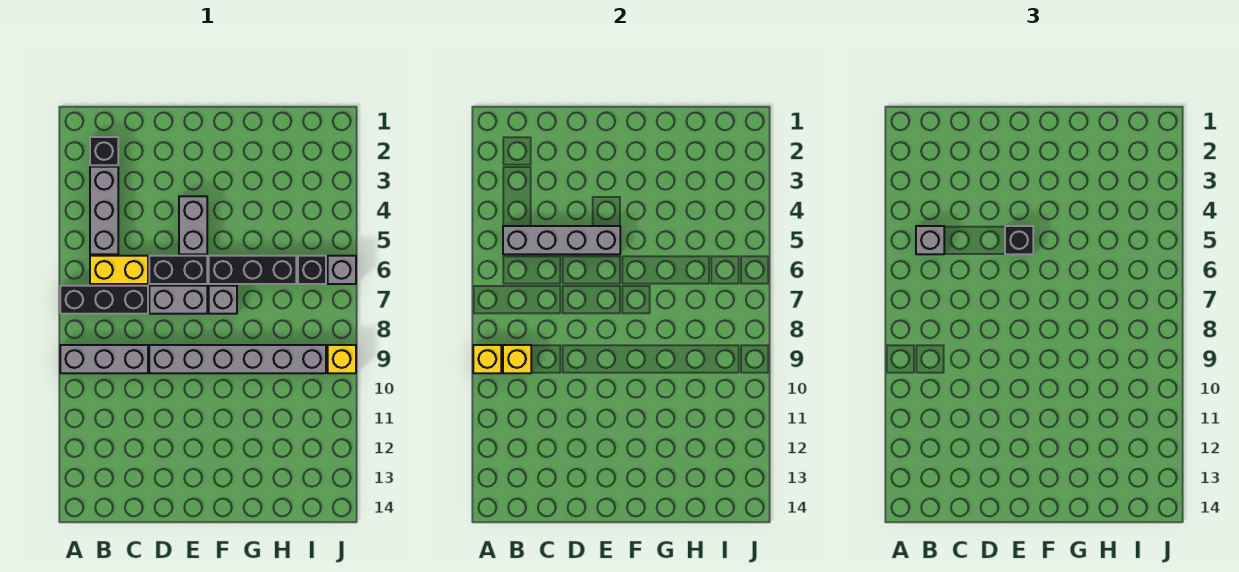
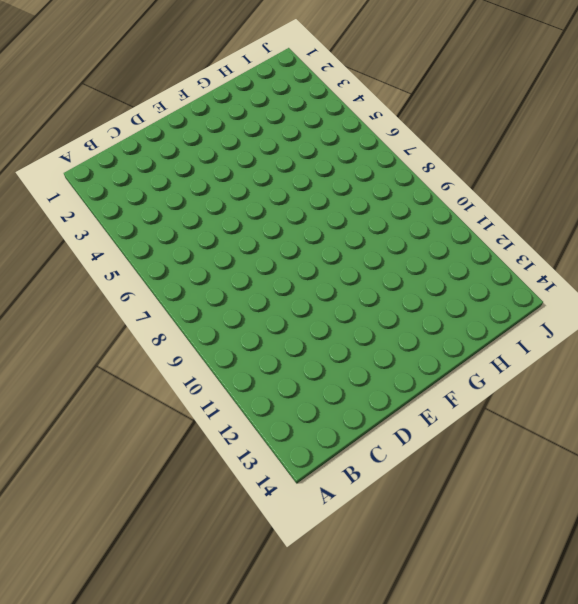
none -> black brick A7:C7 level 1
none -> grey brick A9:C9 level 1
none -> black brick B2 level 1

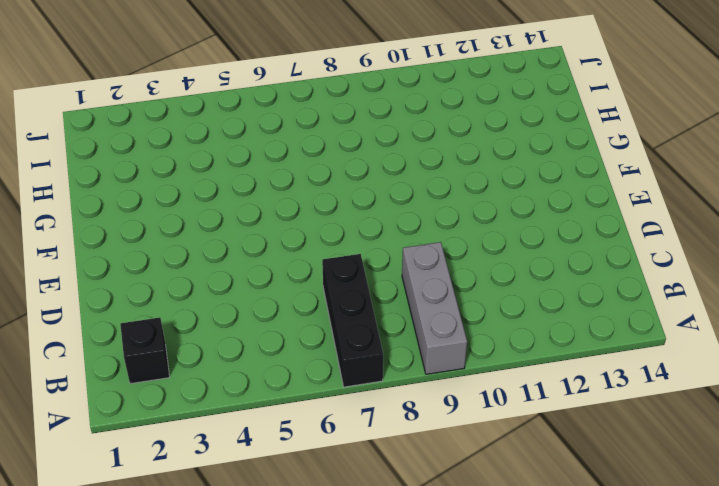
none -> grey brick B3:B5 level 1
none -> yellow brick B6:C6 level 1
none -> black brick D6:E6 level 1

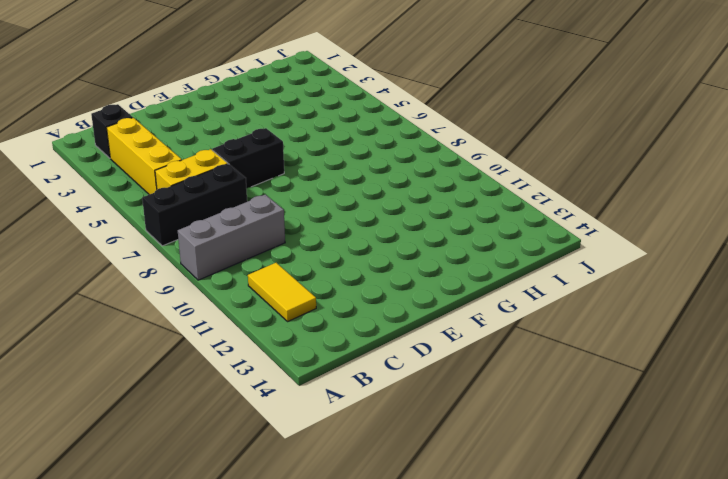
yellow brick B3:B5 level 1 -> grey brick B3:B5 level 1
yellow tile B11:B12 level 1 -> none
none -> grey brick D7:E7 level 1
none -> grey brick D9:I9 level 1
none -> grey brick E4:E5 level 1

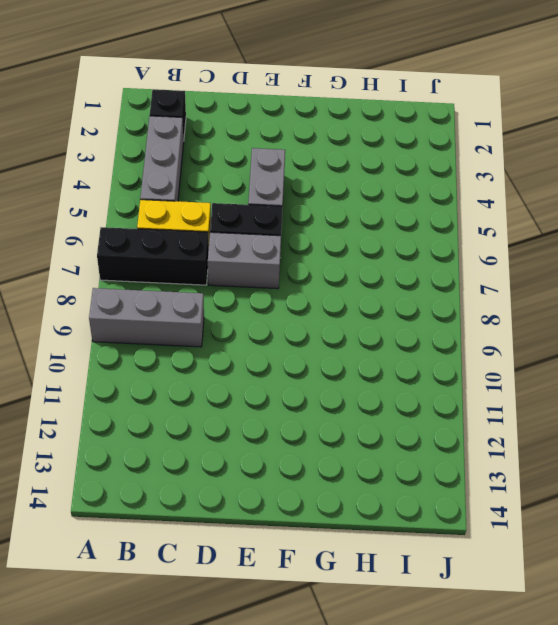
none -> grey brick D9:I9 level 1
none -> black brick F6:H6 level 1
none -> grey brick F7 level 1

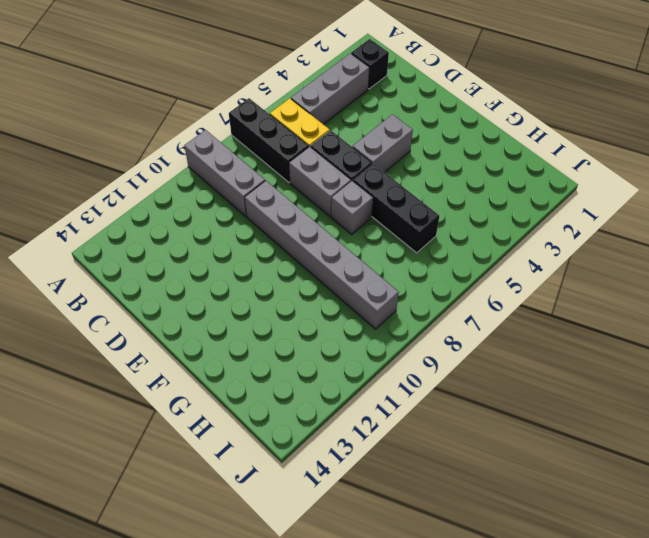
none -> black brick I6 level 1
none -> grey brick J6 level 1
none -> yellow brick J9 level 1

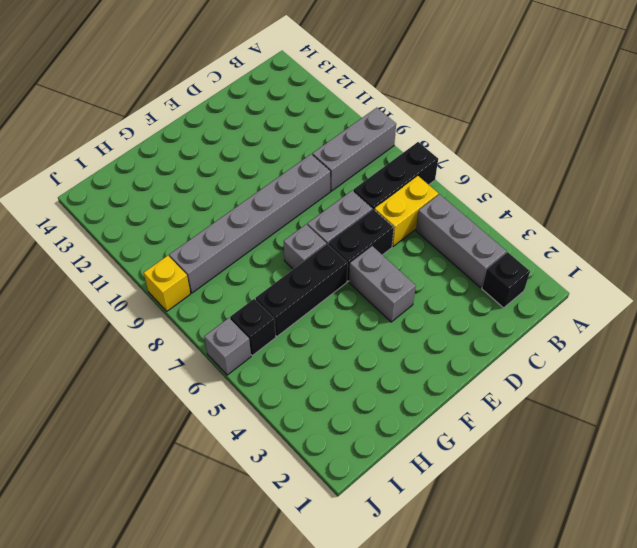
none -> yellow brick A9 level 2
none -> grey brick B5:E5 level 2
none -> yellow brick B9 level 2

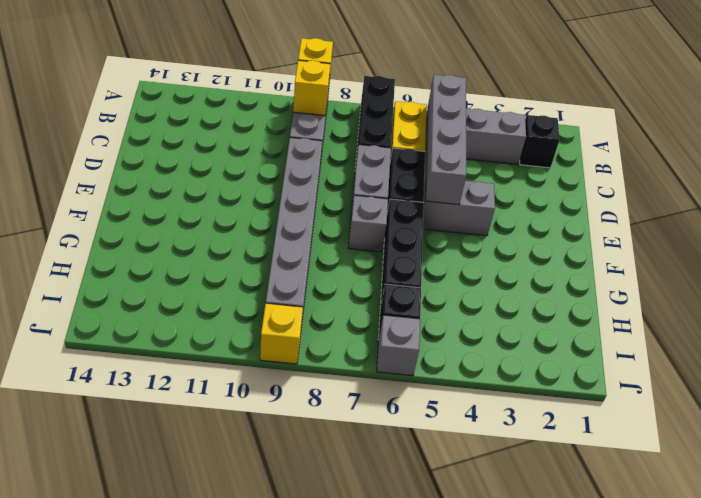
none -> grey brick B5 level 3
none -> black brick E5 level 3

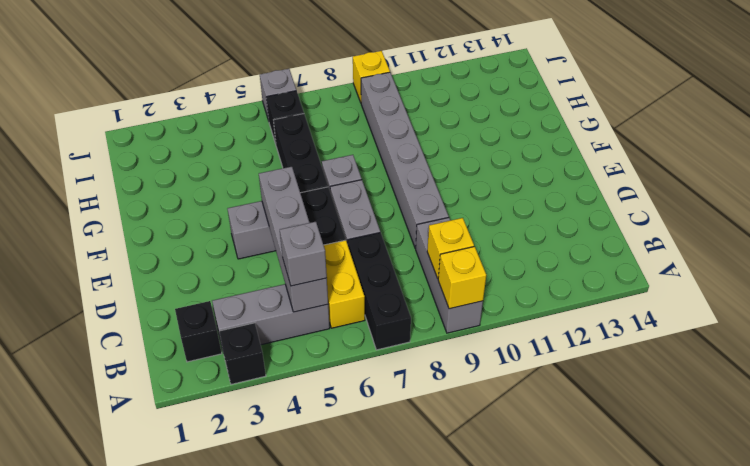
black brick A3 level 1 -> black brick E5 level 3

